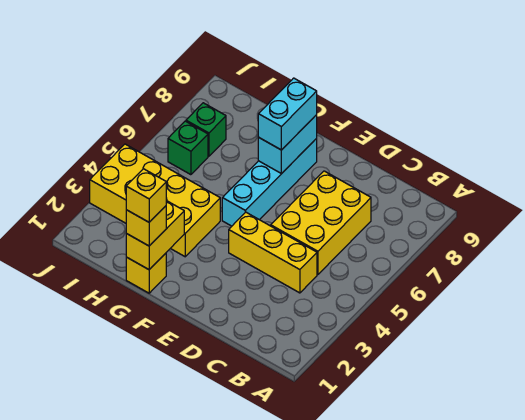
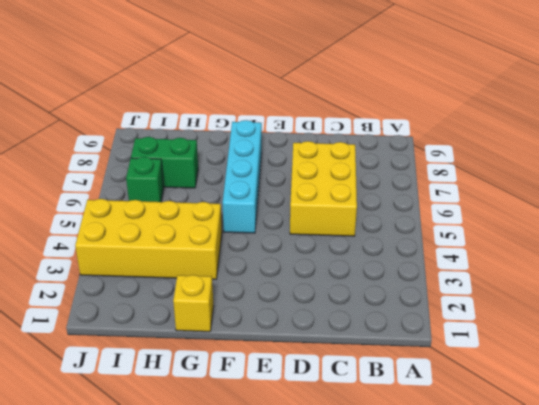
green brick H7:I7 level 1 -> green brick I7 level 1
none -> yellow brick C4:E4 level 1
none -> cyan brick F7:F8 level 2
none -> yellow brick G1:G2 level 2

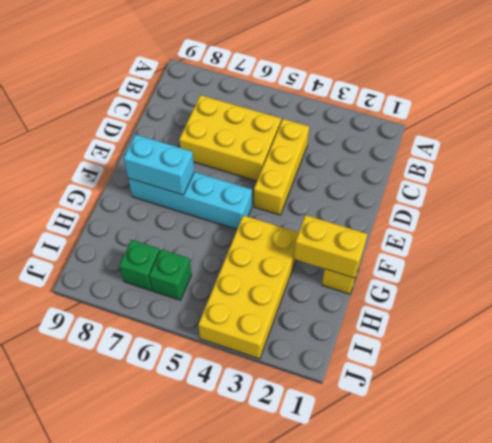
none -> cyan brick F7:F8 level 3
none -> yellow brick G1 level 3
none -> yellow brick G1 level 4

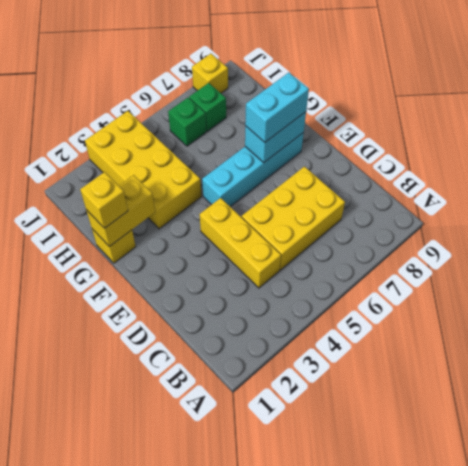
yellow brick J8 level 1 -> yellow brick G1 level 4

